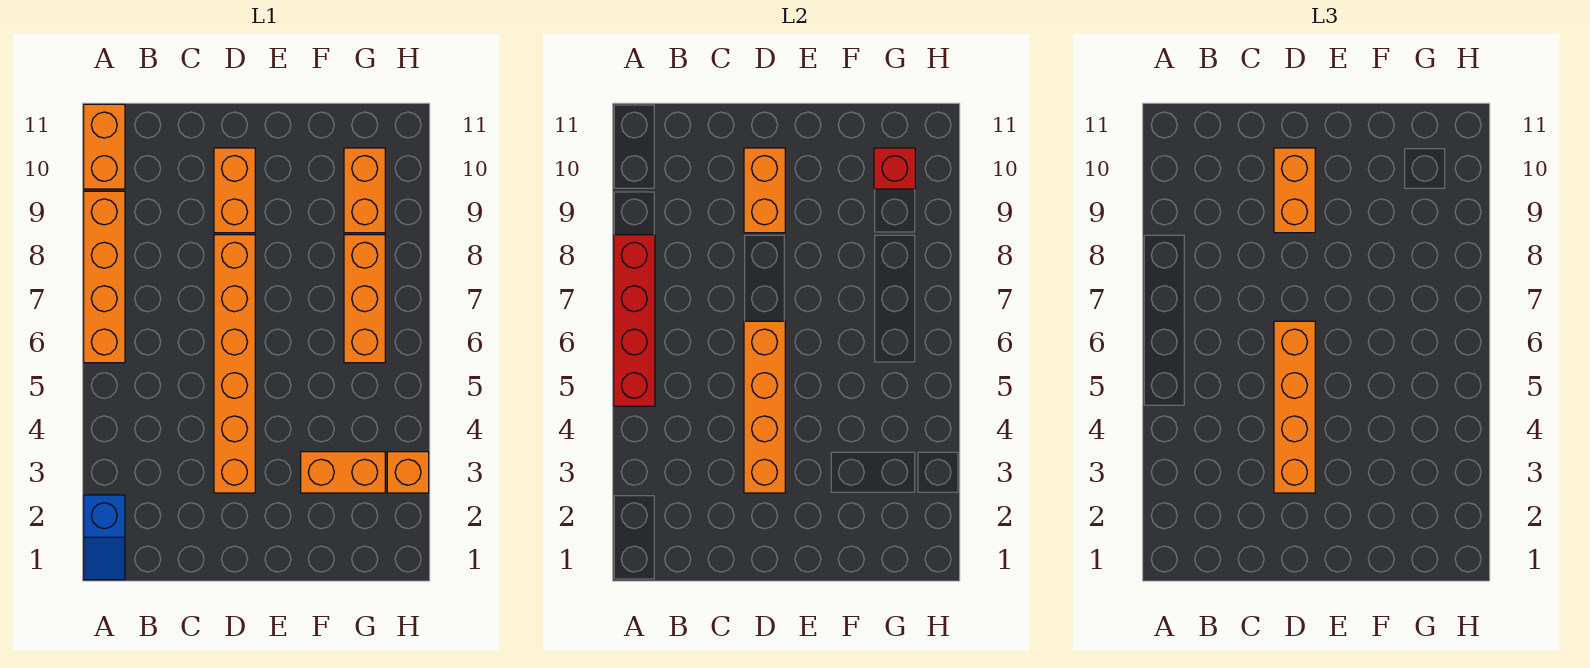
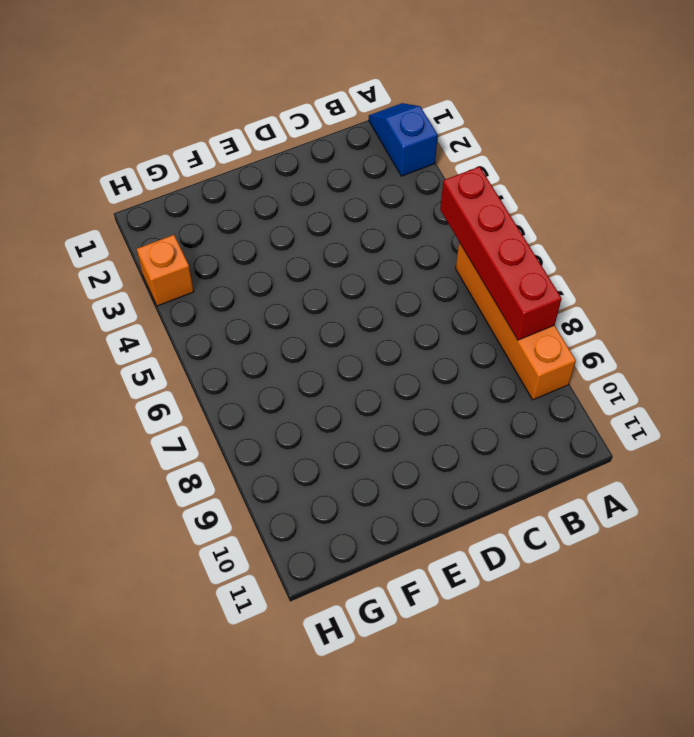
none -> orange brick A10:A11 level 1
none -> orange brick D3:D8 level 1
none -> orange brick D9:D10 level 1

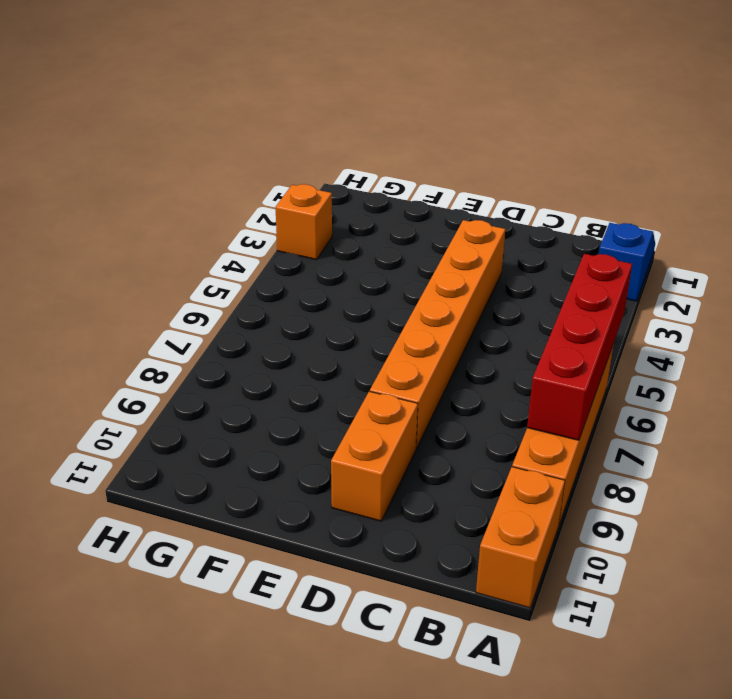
none -> orange brick F3:G3 level 1
none -> orange brick G6:G8 level 1
none -> orange brick G9:G10 level 1

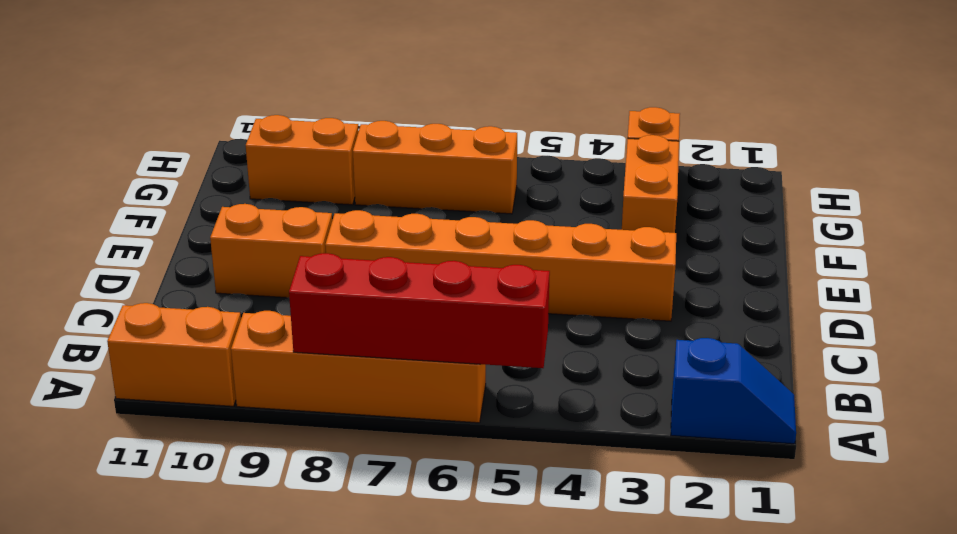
none -> orange brick D3:D6 level 2
none -> orange brick D9:D10 level 2
none -> red brick G10 level 2

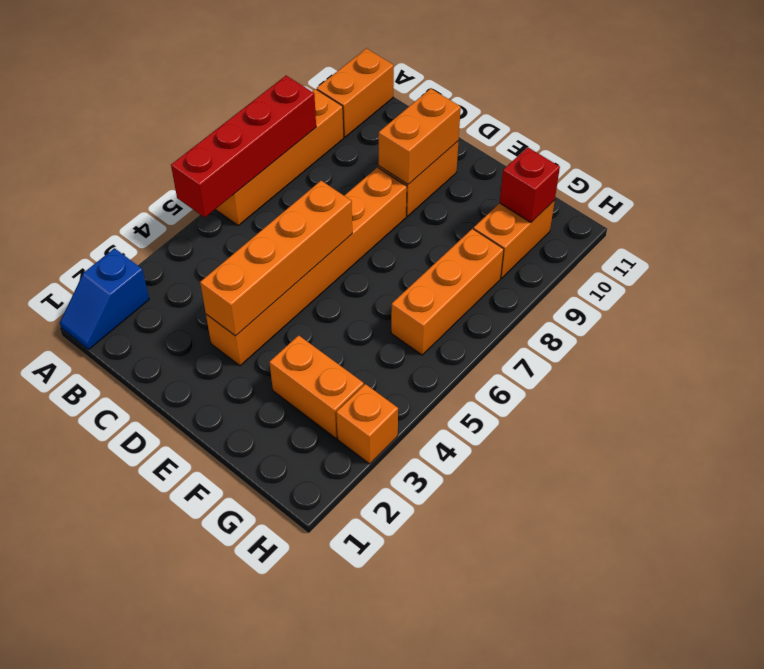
none -> orange brick D3:D6 level 3
none -> orange brick D9:D10 level 3

